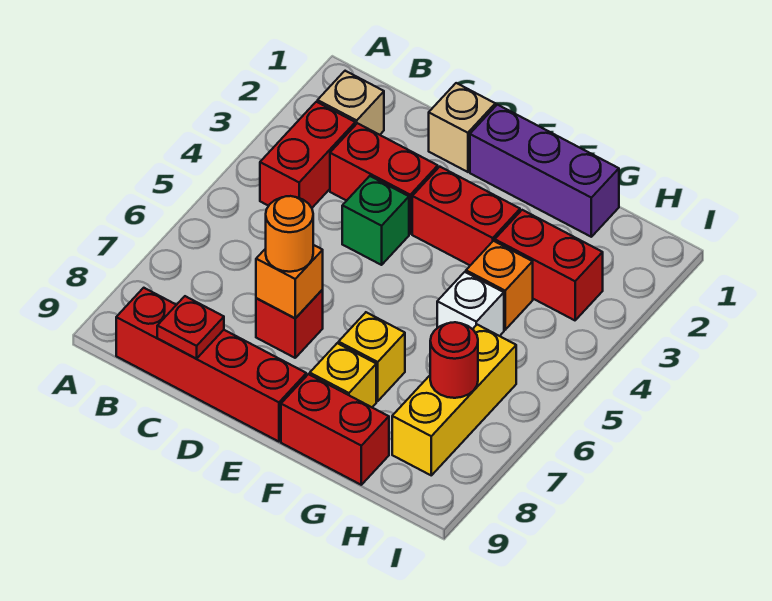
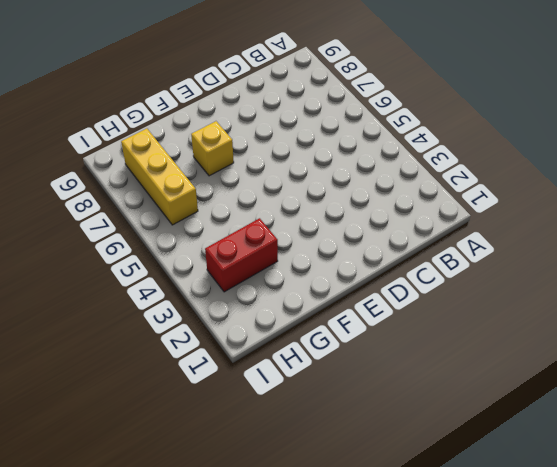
none -> tan brick B2 level 1
none -> red brick B3:B4 level 1
none -> red brick B9:E9 level 1

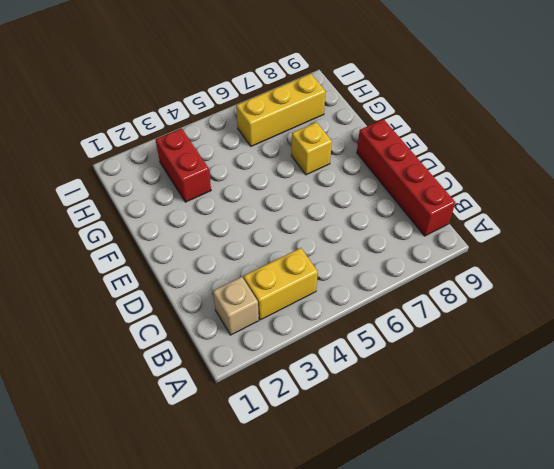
yellow brick B3:B4 level 1 -> red brick B3:B4 level 1
none -> red brick C3:D3 level 1
none -> tan brick D1 level 1
none -> green brick D4 level 1

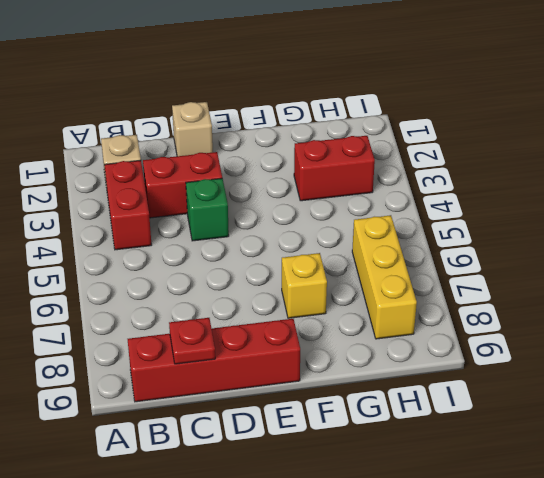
none -> red brick D7 level 1
none -> purple brick E1:G1 level 1
none -> red brick E3:F3 level 1

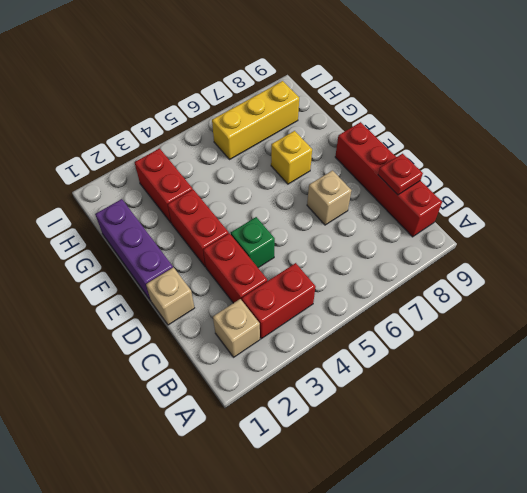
tan brick D7 level 1 -> red brick D7 level 1
none -> yellow brick F8 level 1
none -> red brick F9:G9 level 1
none -> orange brick G4 level 1

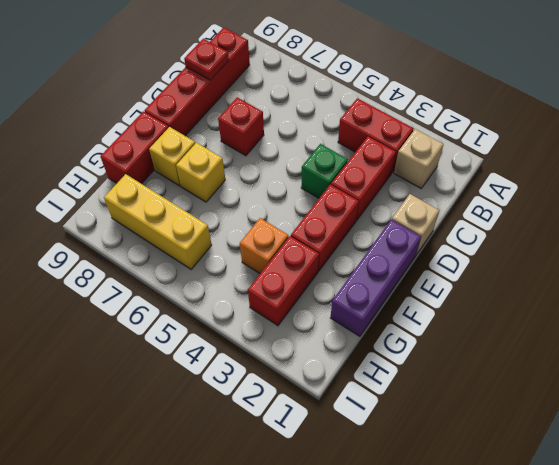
none -> white brick G5 level 1
none -> orange brick D7 level 2
none -> red round brick H7 level 2

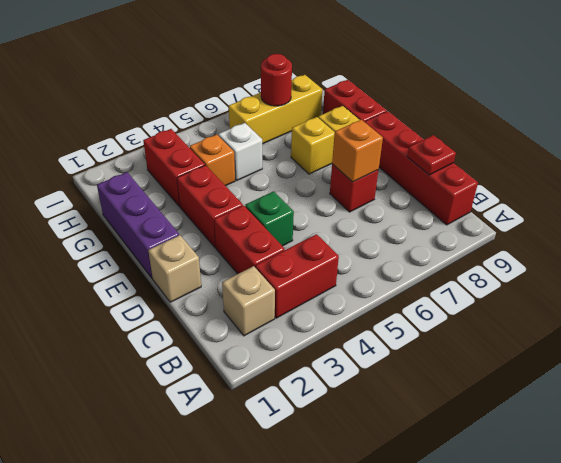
none -> orange round brick D7 level 3

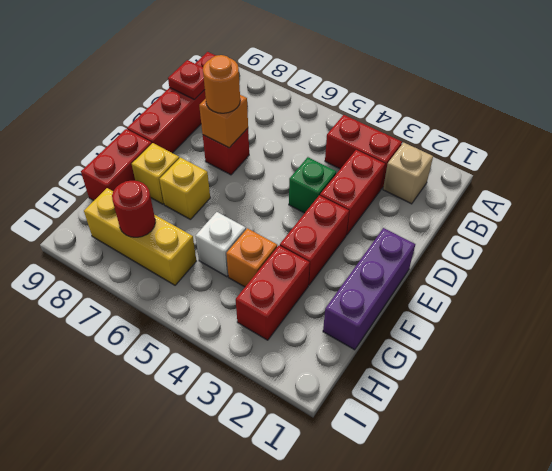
none -> tan brick D1 level 1

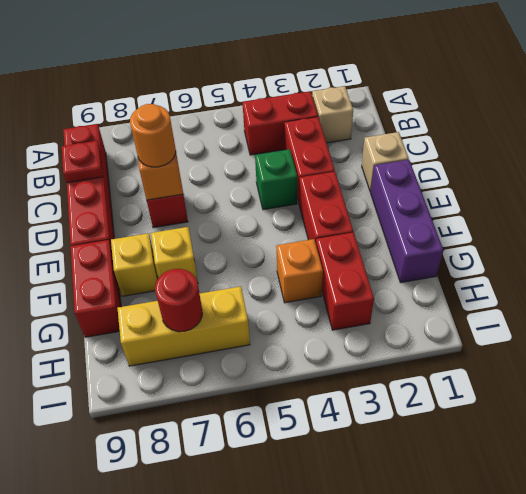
none -> white brick G5 level 1

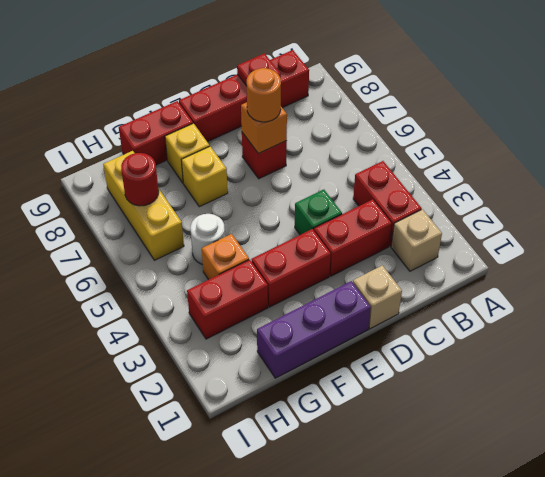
white round brick G5 level 1 -> white brick G5 level 1

